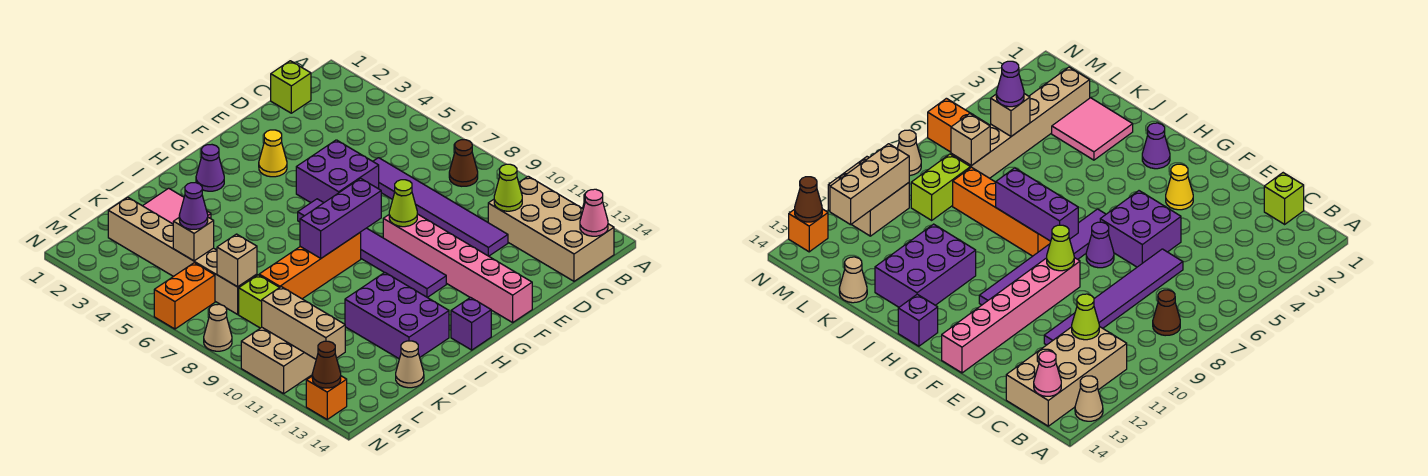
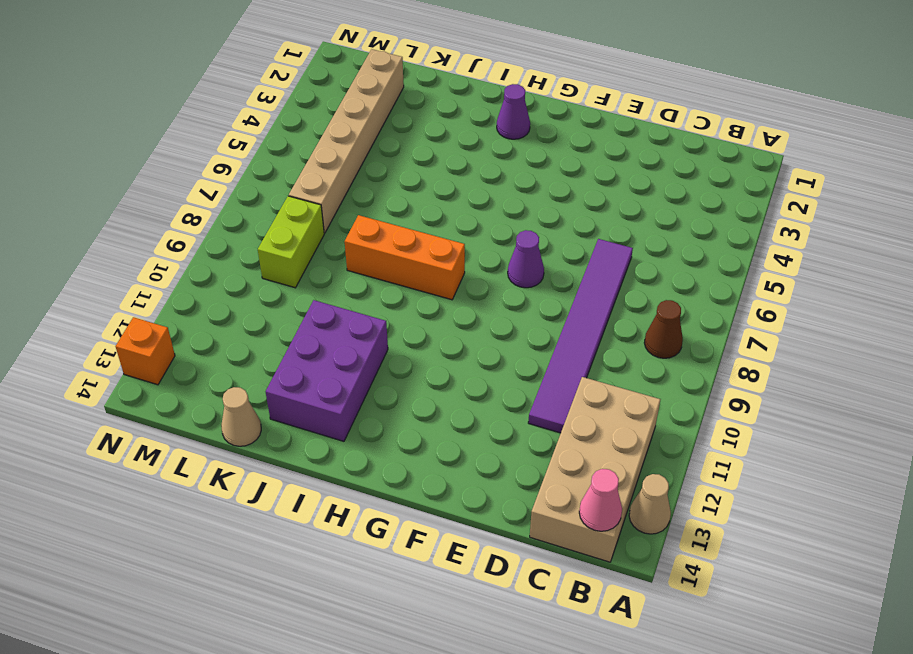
orange brick H8:J8 level 1 -> orange brick H8:K8 level 1
none -> lime brick C1 level 1
none -> purple brick E5:F6 level 1
none -> yellow cone F3 level 1
none -> pink brick F9:F14 level 1

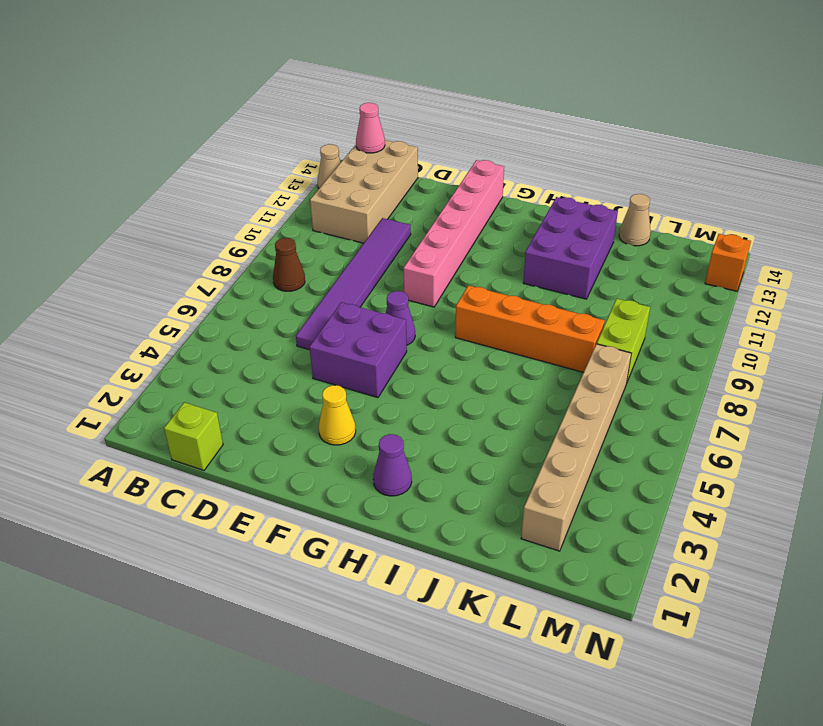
none -> purple tile G6:G11 level 1
none -> purple brick H14 level 1
none -> pink tile J2:K3 level 1
none -> orange brick M6:N6 level 1

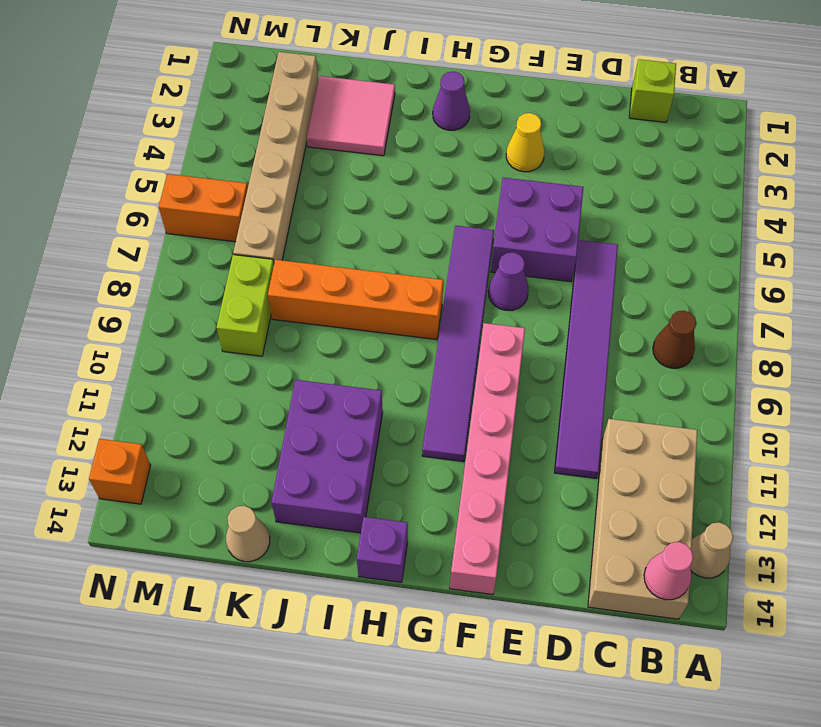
none -> tan brick M10:N11 level 1
none -> tan cone N8 level 1
none -> lime cone C11 level 2
none -> lime cone F9 level 2

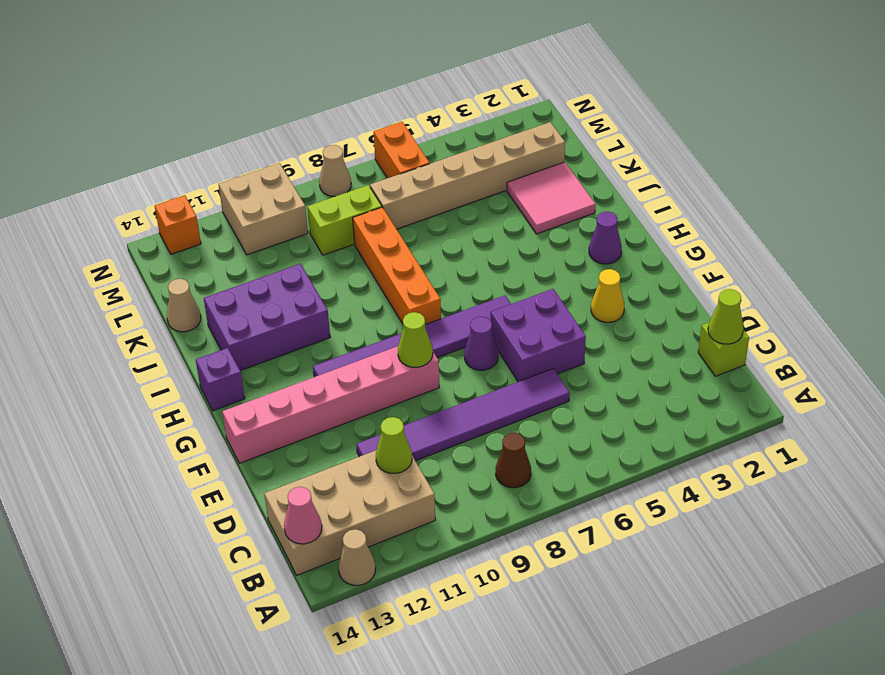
lime cone C1 level 2 -> none
none -> purple brick G8:I8 level 2
none -> tan brick L5 level 2
none -> tan brick L7 level 2
none -> tan brick M10:M12 level 2

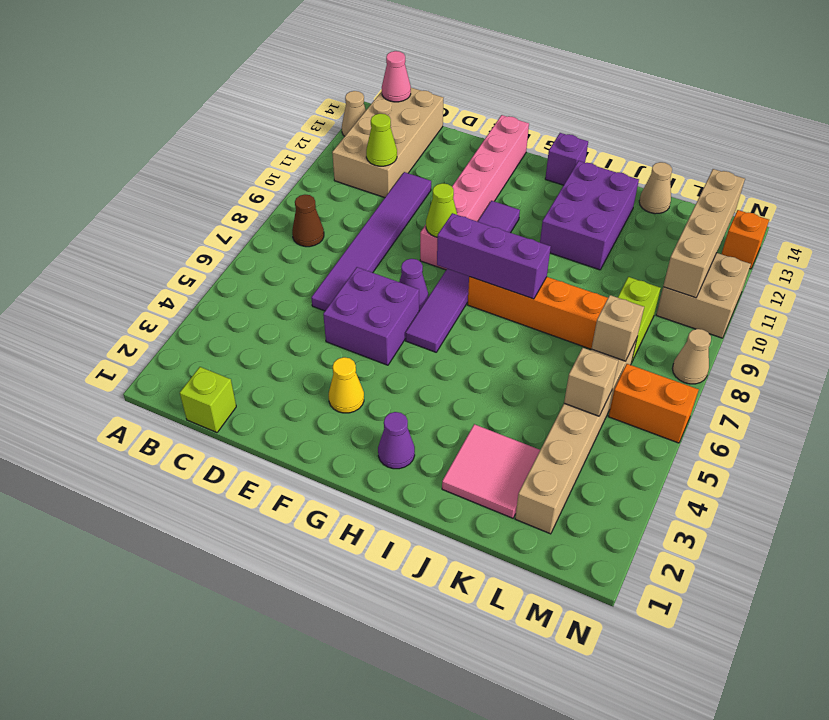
tan brick M10:M13 level 2 -> tan brick M10:M12 level 2
none -> brown cone N13 level 2
none -> purple cone L5 level 3

